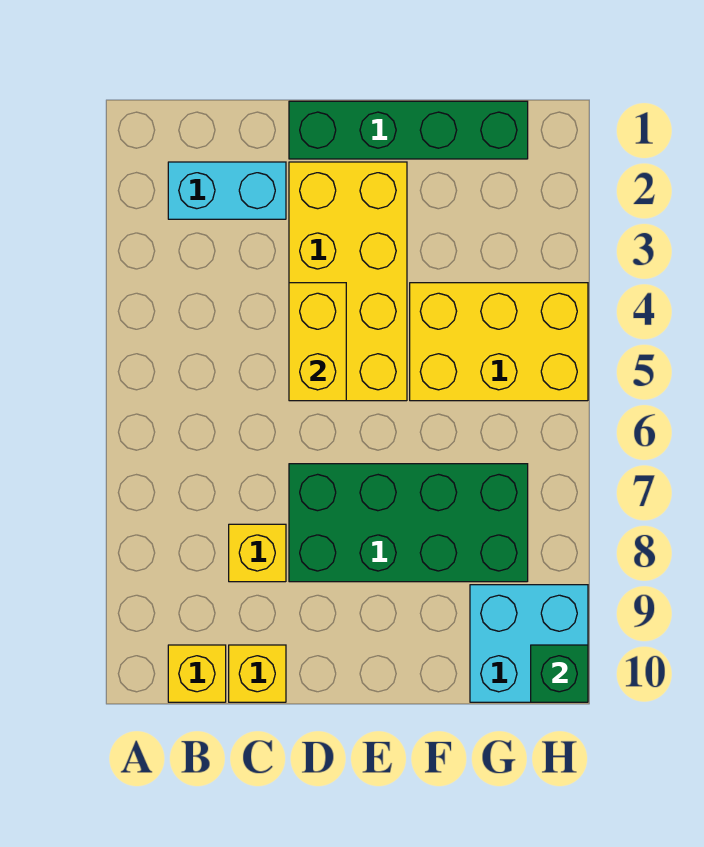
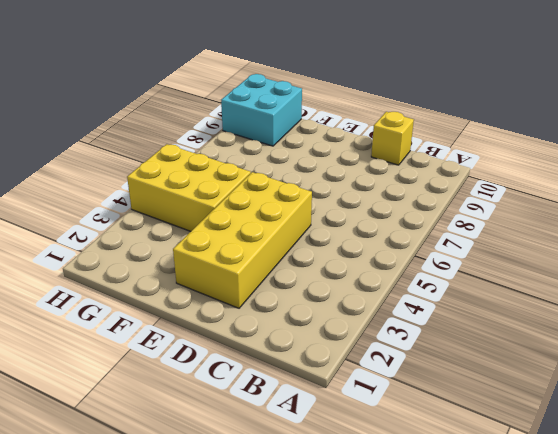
none -> cyan brick B2:C2 level 1
none -> yellow brick B10 level 1

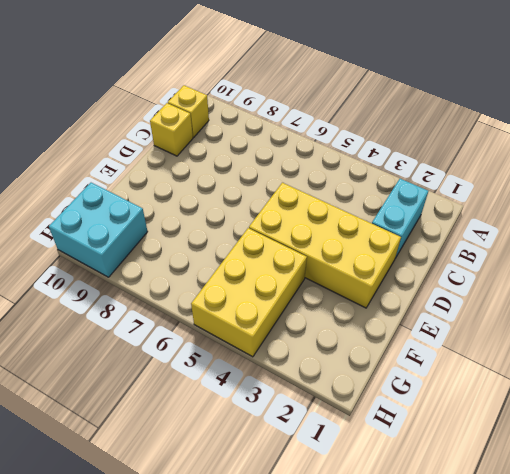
none -> yellow brick C8 level 1
none -> green brick D1:G1 level 1

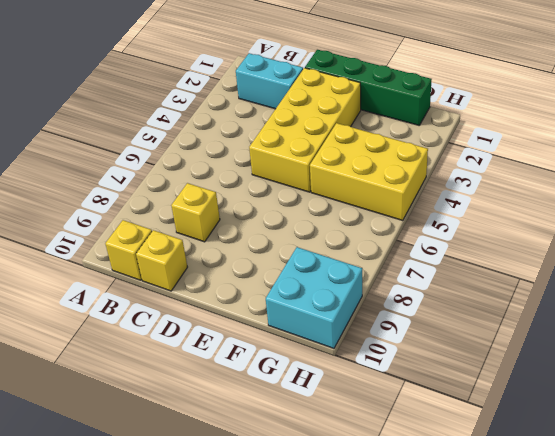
none -> green brick D7:G8 level 1
none -> yellow brick D4:D5 level 2

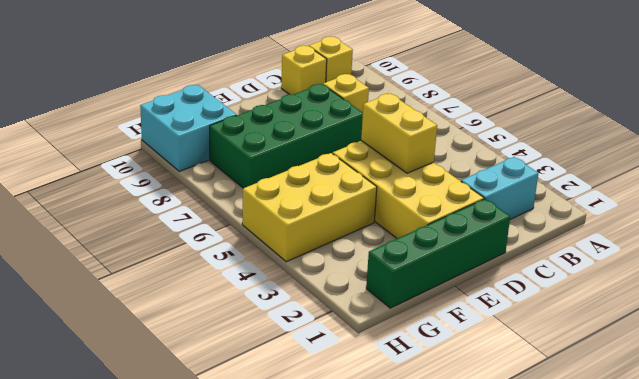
none -> green brick H10 level 2

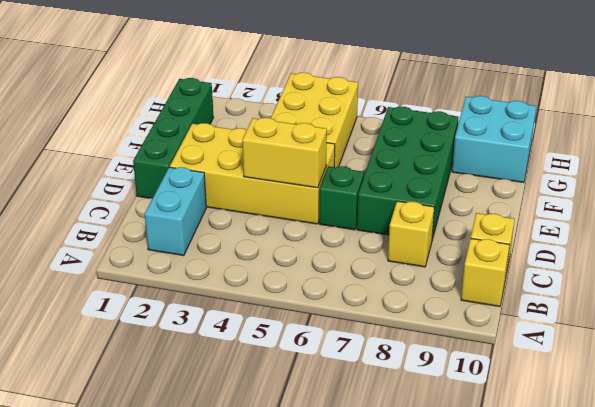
green brick D6 level 1 -> green brick H10 level 2

